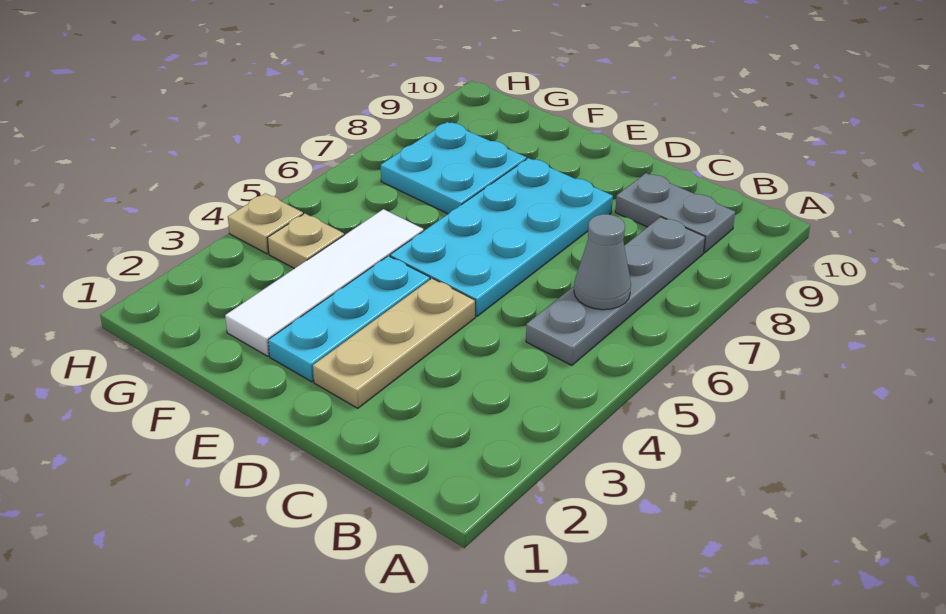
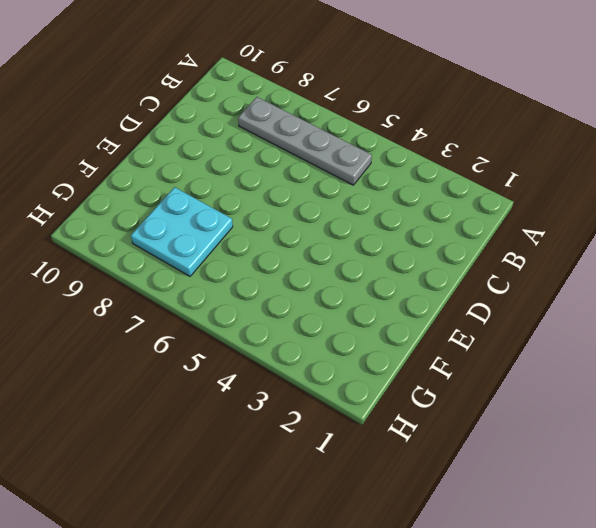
none -> grey plate B9:C9 level 1
none -> tan plate D2:D4 level 1

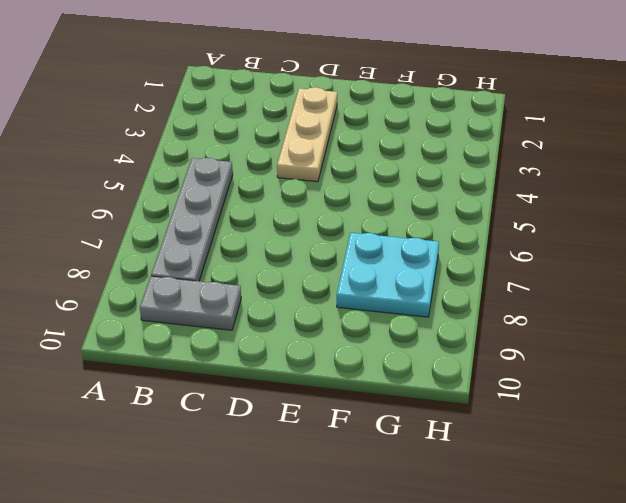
none -> cyan plate D5:E8 level 1
none -> cyan plate E2:E4 level 1

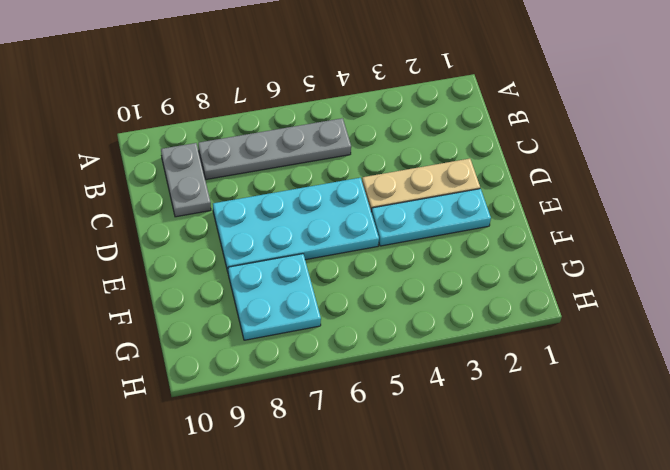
none -> white tile F2:F5 level 1
none -> tan plate G4 level 1

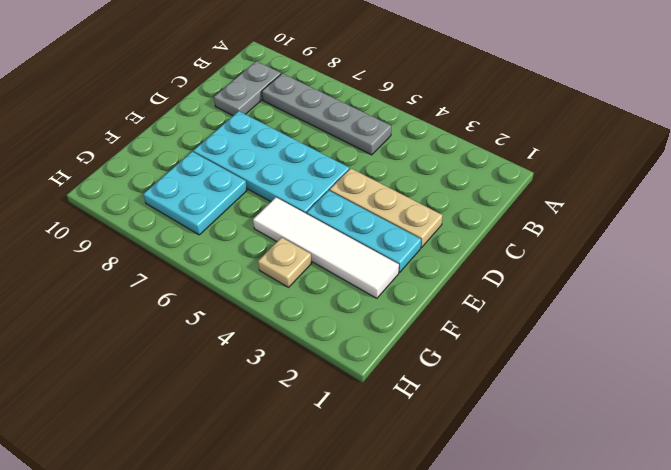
none -> tan plate H4 level 1
none -> grey cone B6 level 2

